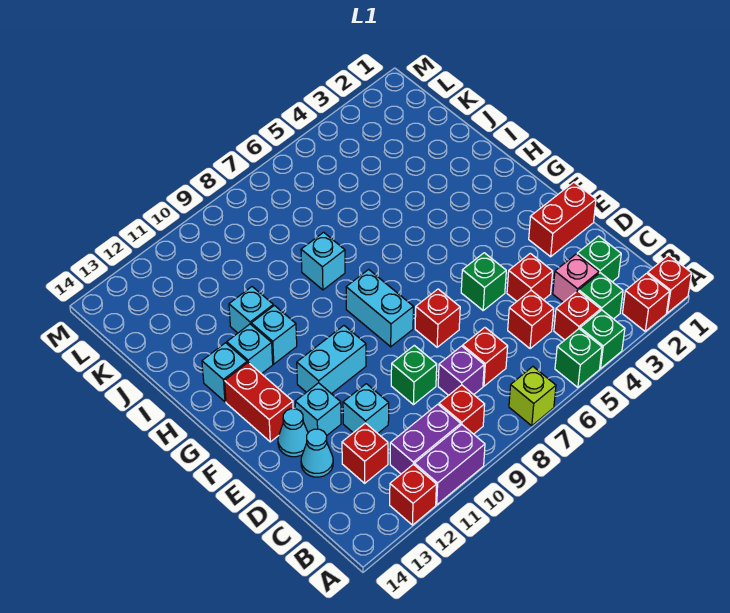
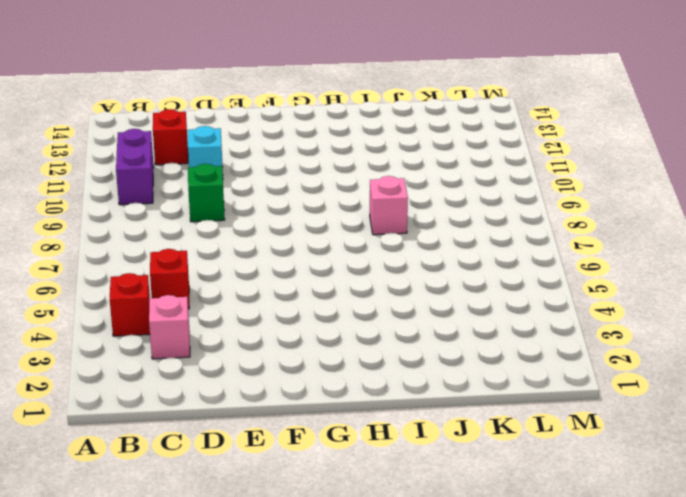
pink brick I8 level 1 -> cyan brick I8 level 1
none -> red brick A1 level 1
none -> red brick A2 level 1
none -> green brick A4 level 1
none -> green brick A5 level 1

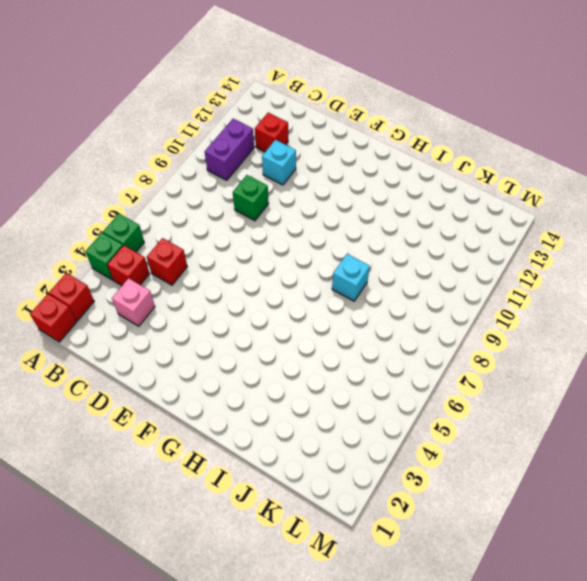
none -> lime brick A7 level 1
none -> purple brick A10:A11 level 1
none -> red brick A12 level 1
none -> green brick B3 level 1

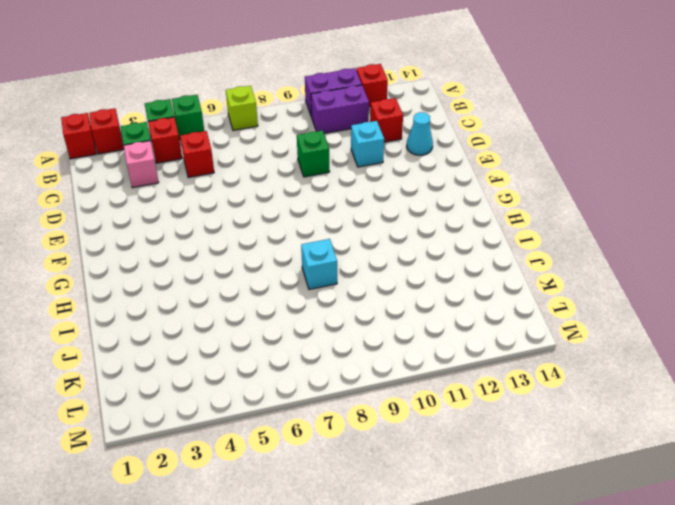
none -> red brick B9 level 1
none -> green brick C2 level 1
none -> red brick C7 level 1
none -> purple brick C8 level 1

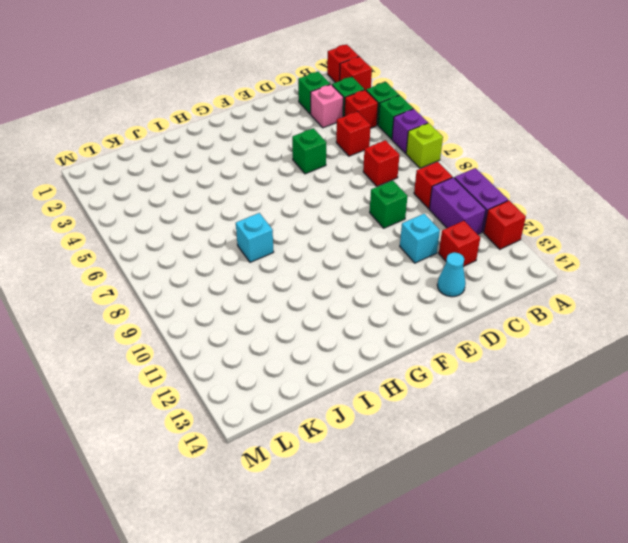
purple brick A6 level 1 -> purple brick C8 level 1
none -> red brick D4 level 1
none -> red brick E1:E2 level 1
none -> red brick E7 level 1
none -> cyan brick E12 level 1

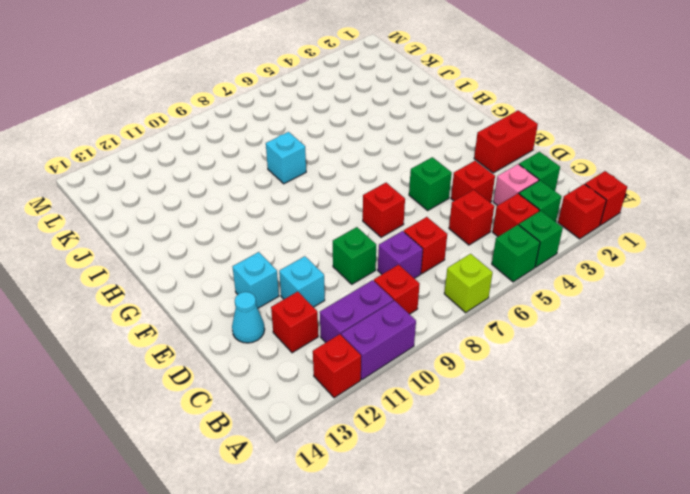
none -> cyan cone E13 level 1
none -> cyan brick F8:G8 level 1
none -> cyan brick F10:F11 level 1
none -> red brick F13:G13 level 1

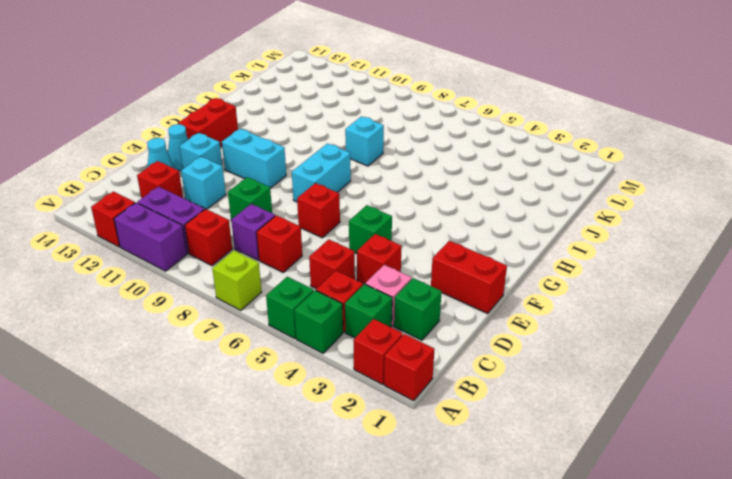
none -> cyan brick H11 level 1
none -> cyan brick H12 level 1
none -> cyan brick H13 level 1
none -> cyan brick I11 level 1

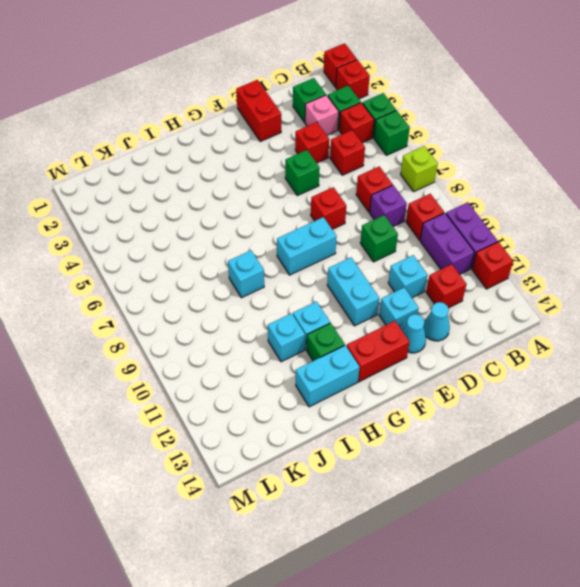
green brick H12 level 1 -> cyan brick H12 level 1
cyan brick H13:I13 level 1 -> cyan brick H13 level 1

